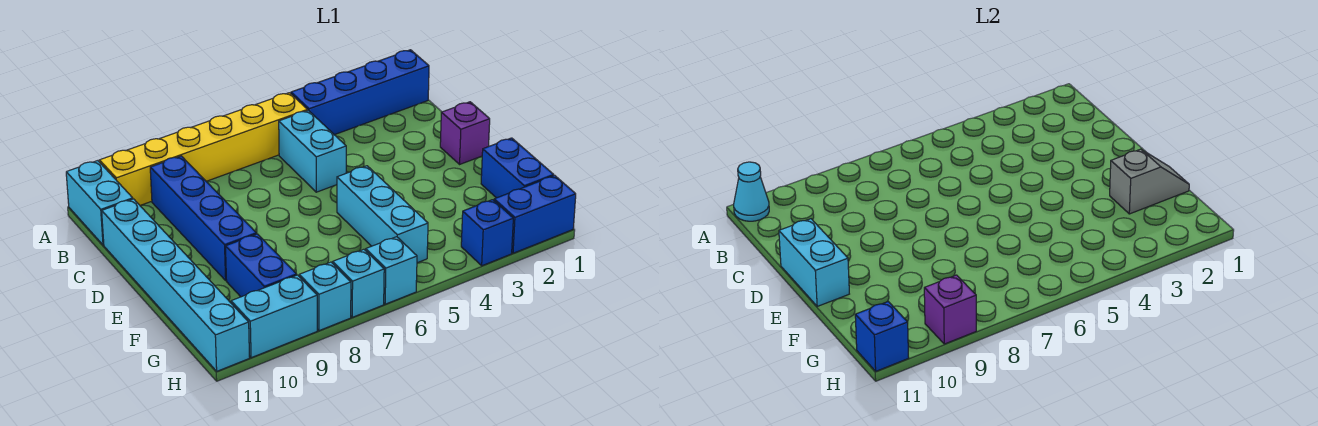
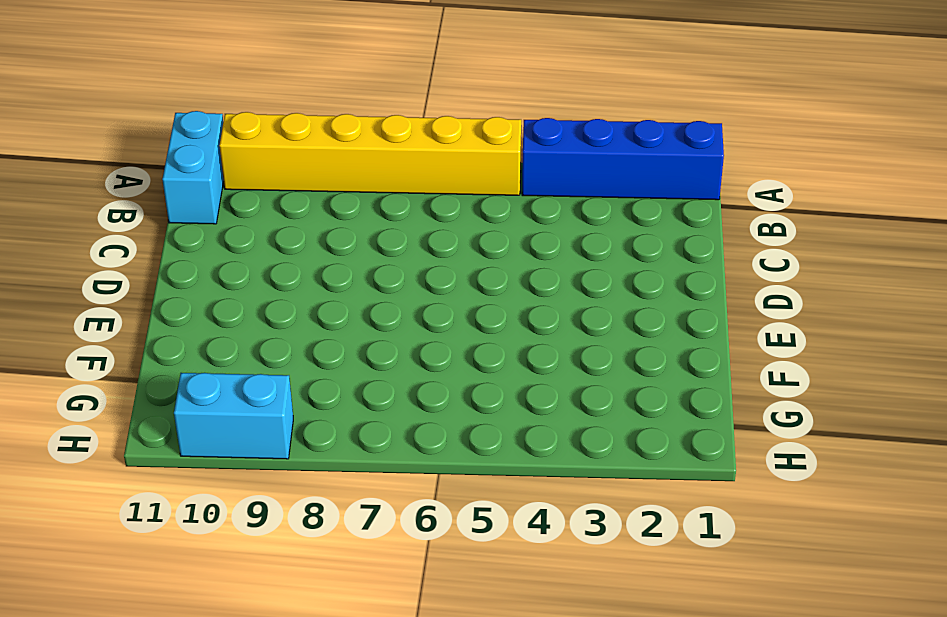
none -> cyan brick B5:C5 level 1
none -> blue brick B9:E9 level 1
none -> cyan brick C11:H11 level 1

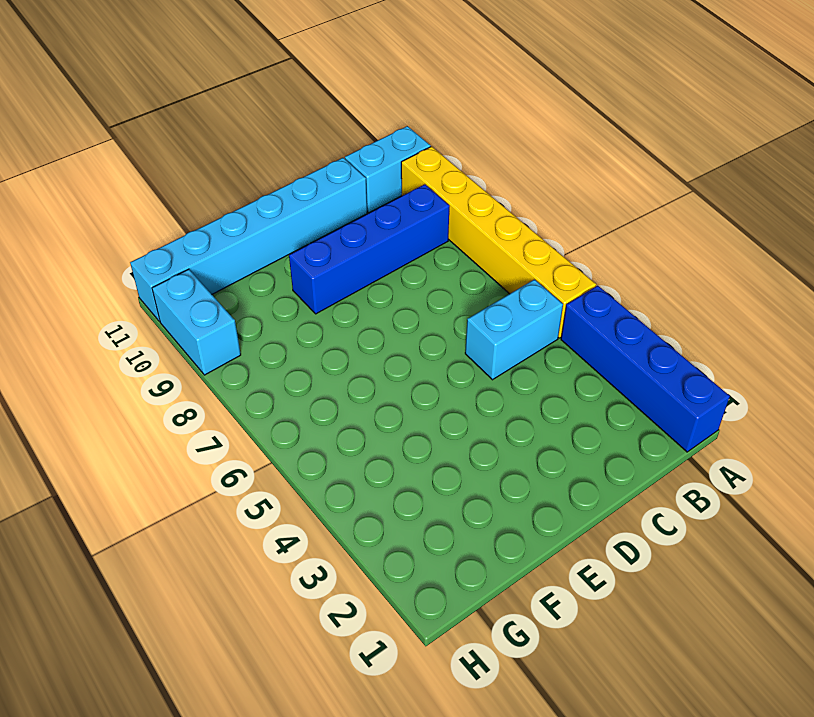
none -> purple brick D1 level 1
none -> cyan brick E5:G5 level 1
none -> blue brick F1:G1 level 1

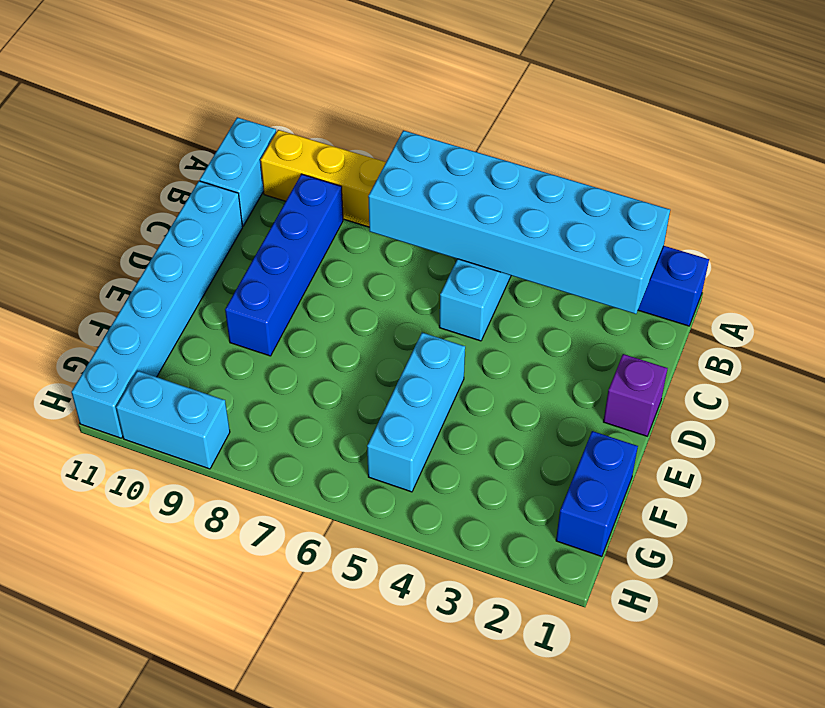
cyan brick A2:B7 level 2 -> none
none -> blue brick F9:G9 level 1
none -> blue brick H1:H2 level 1
none -> blue brick H3 level 1

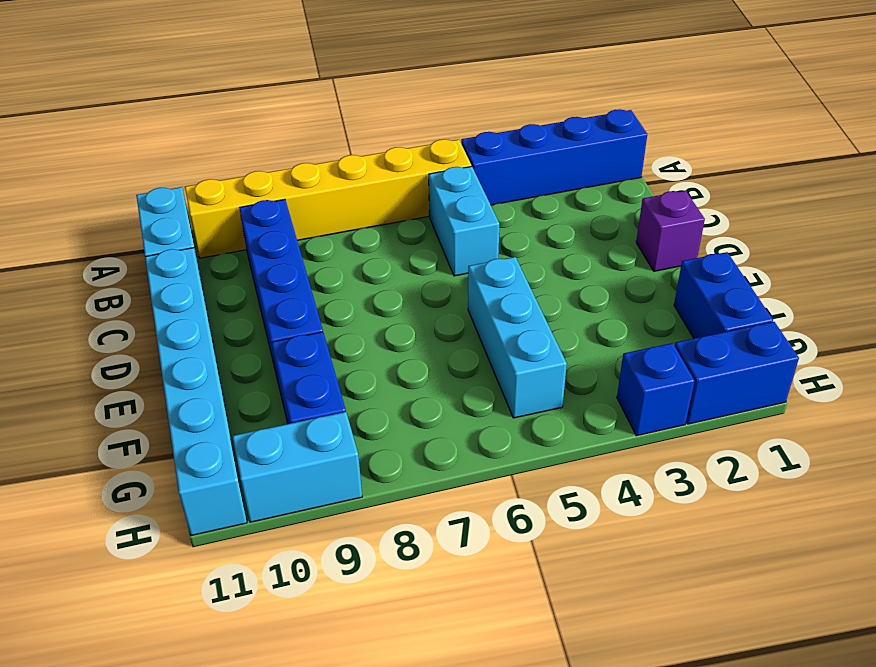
none -> cyan brick H6 level 1
none -> cyan brick H7 level 1
none -> cyan brick H8 level 1

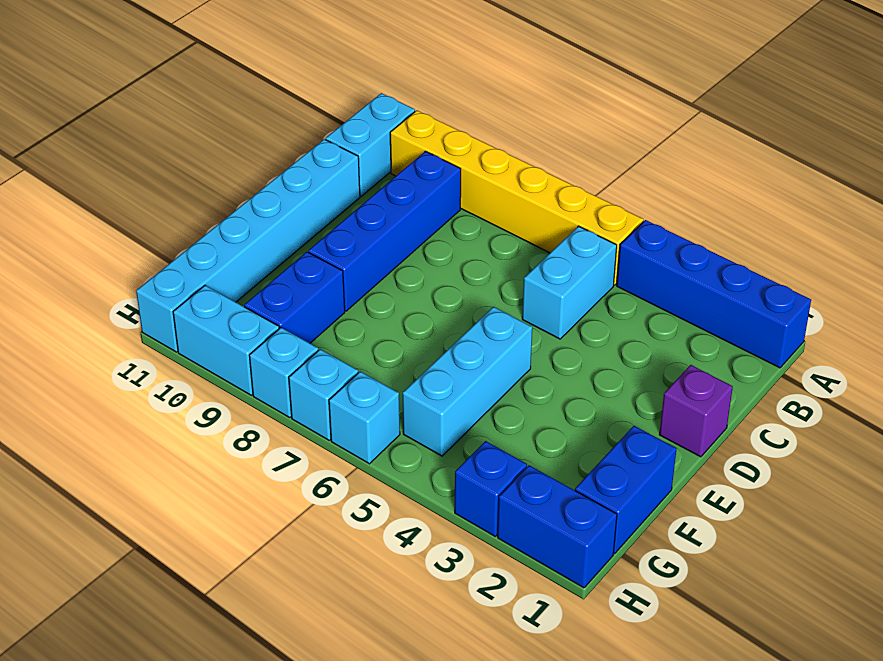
none -> cyan cone A11 level 2
none -> cyan brick D11:E11 level 2
none -> grey slope F1:F2 level 2 top 2

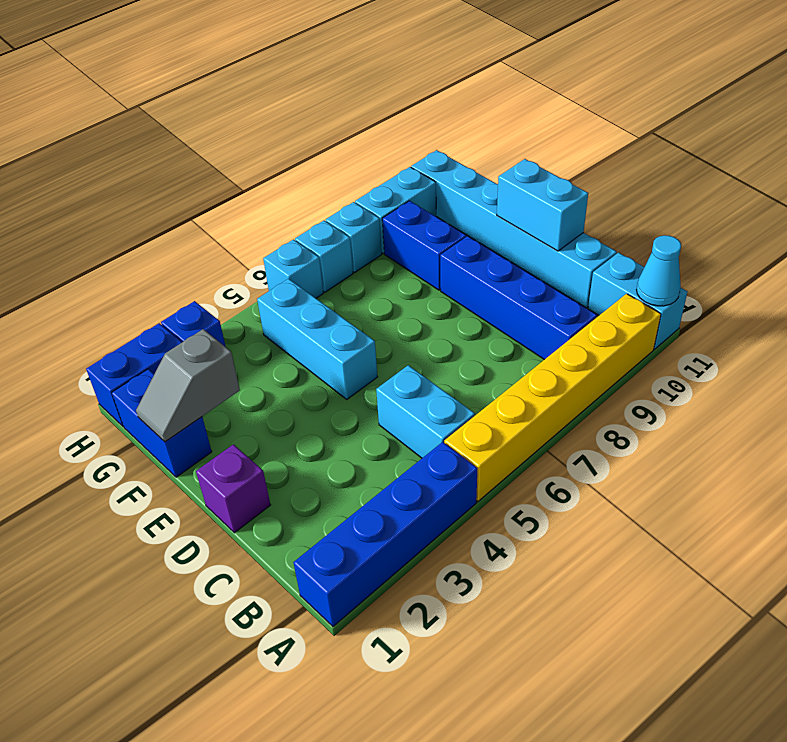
none -> purple brick H9 level 2
none -> blue brick H11 level 2

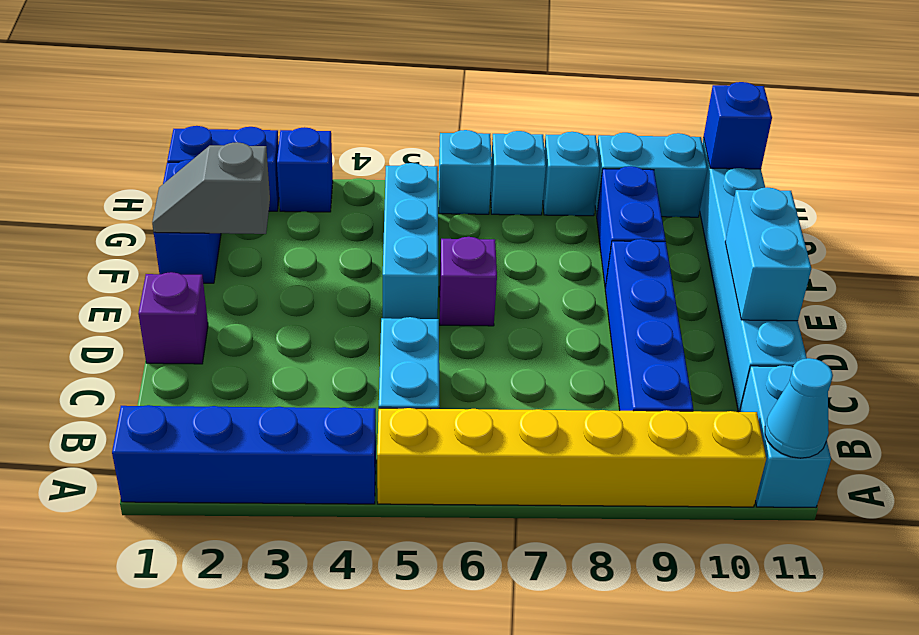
purple brick E6 level 1 -> purple brick H9 level 2

